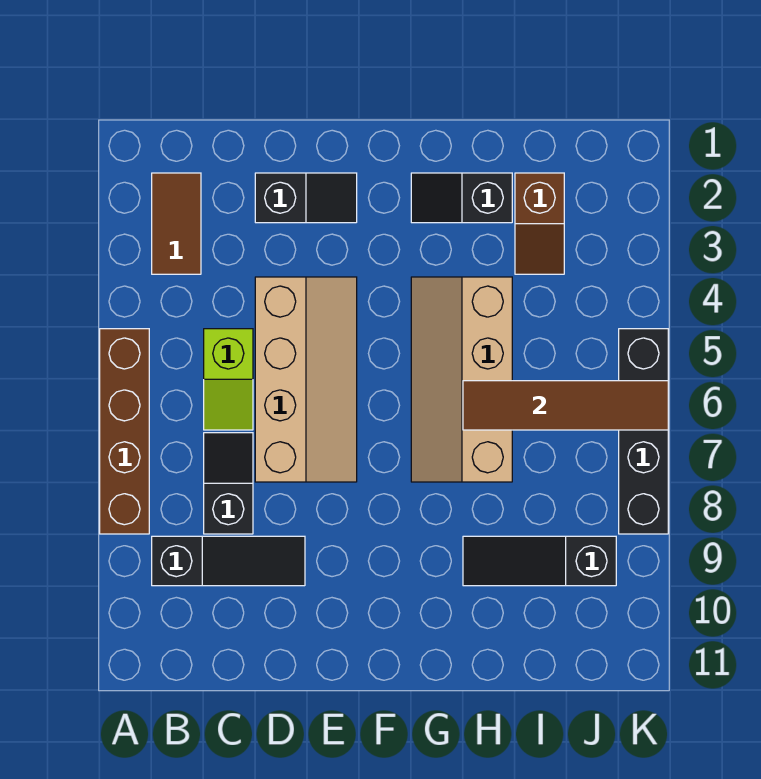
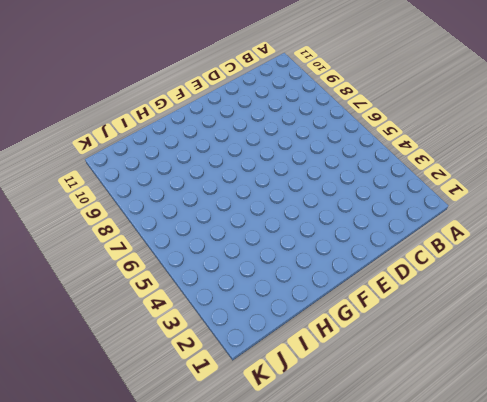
none -> brown brick A5:A8 level 1
none -> brown tile B2:B3 level 1
none -> black slope B9:D9 level 1 top B

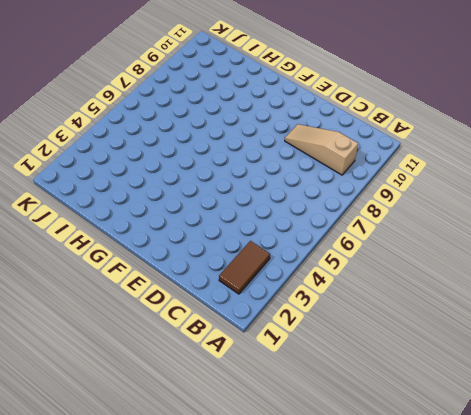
tan slope B9:D9 level 1 top B -> black slope B9:D9 level 1 top B
none -> brown brick A5:A8 level 1
none -> lime slope C5:C6 level 1 top 5
none -> black slope C7:C8 level 1 top 8

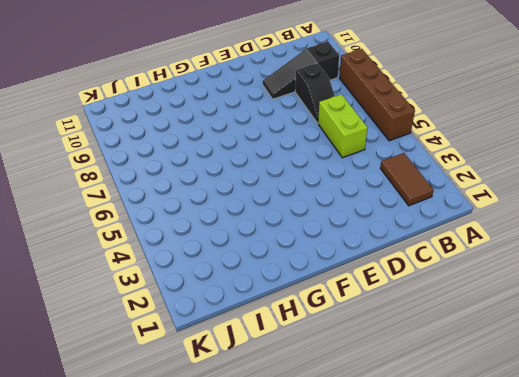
lime brick C5:C6 level 1 -> lime slope C5:C6 level 1 top 5
none -> black slope D2:E2 level 1 top D
none -> tan slope D4:E7 level 1 top D
none -> black slope G2:H2 level 1 top H

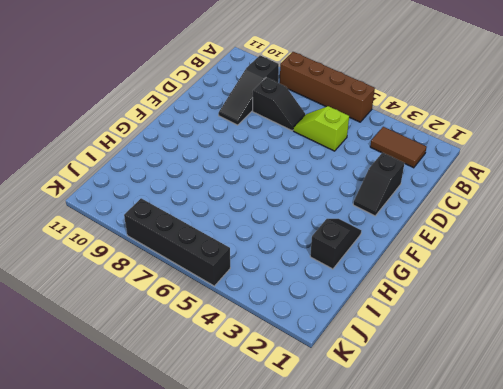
none -> tan slope D4:E7 level 1 top D
none -> tan slope G4:H7 level 1 top H
none -> black slope H9:J9 level 1 top J

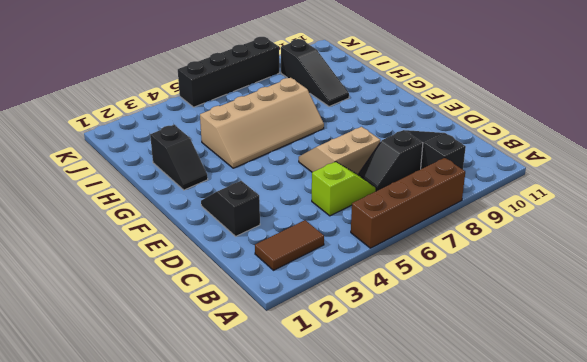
tan slope D6:E7 level 1 top D -> tan slope D4:E7 level 1 top D
none -> brown slope I2:I3 level 1 top 2
none -> brown tile H6:K6 level 2

